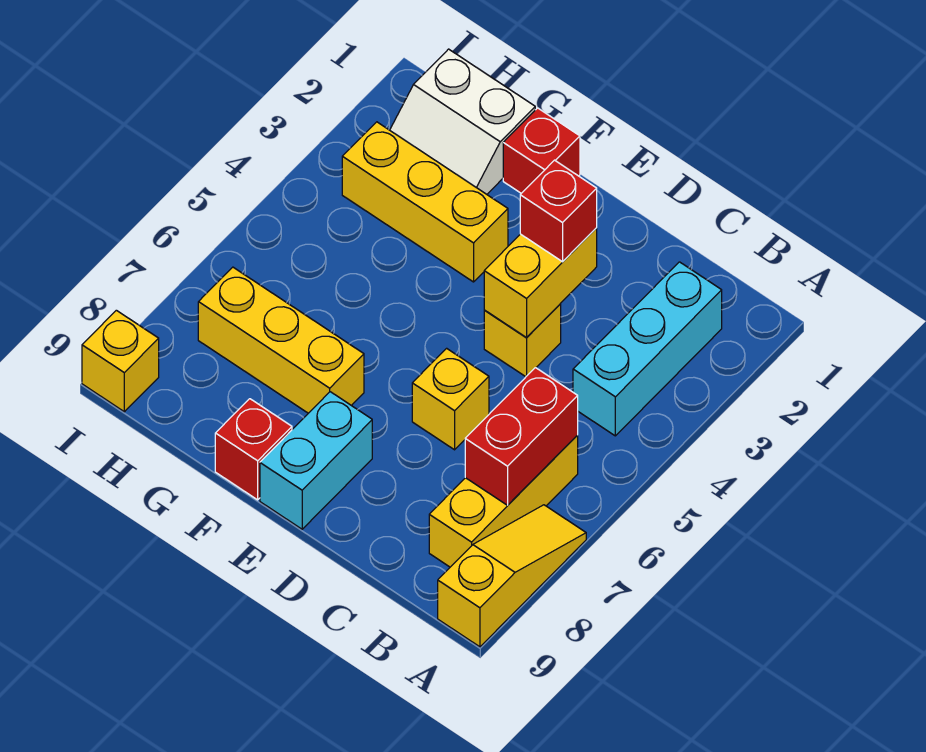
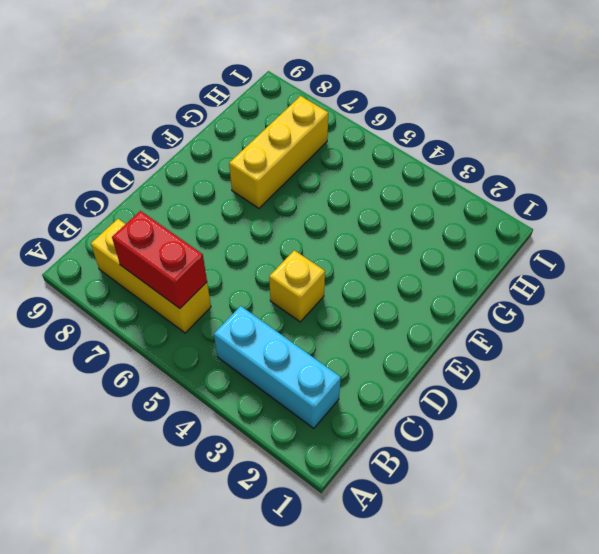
none -> yellow slope A7:A9 level 1 top 9
none -> yellow brick D6 level 1
none -> cyan brick E8:E9 level 1

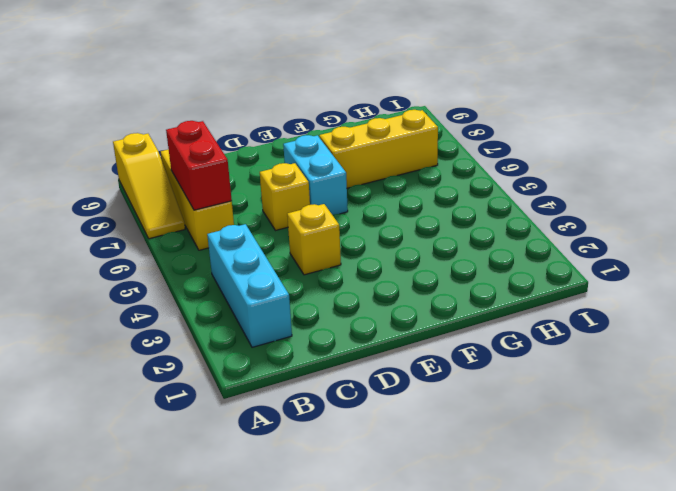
cyan brick E6:E7 level 1 -> cyan brick E8:E9 level 1
none -> red brick F1 level 1
none -> yellow brick F3:H3 level 1
none -> red brick F9 level 1

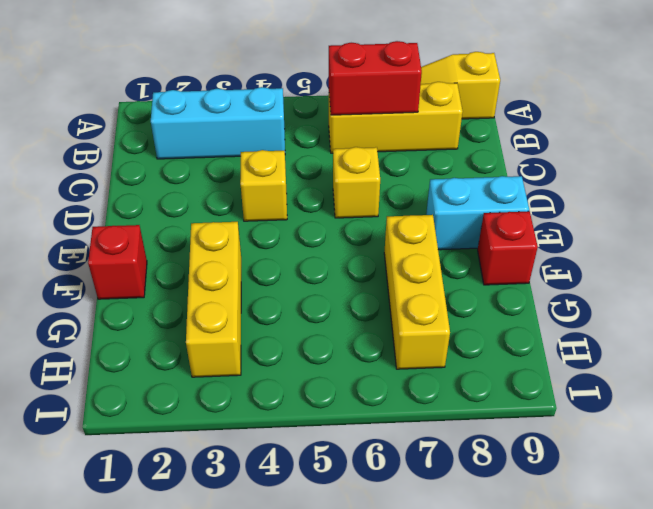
none -> white slope G1:H2 level 1 top 1
none -> yellow brick I9 level 1
none -> yellow brick D3:D4 level 2

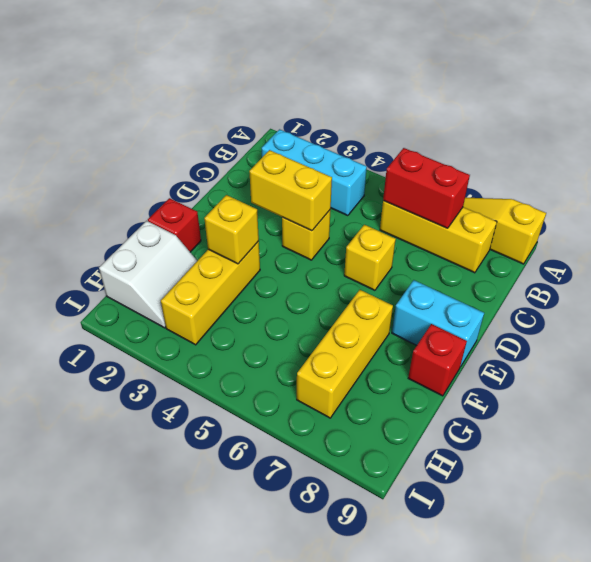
yellow brick F3 level 2 -> yellow brick I9 level 1
none -> red brick D3 level 3

